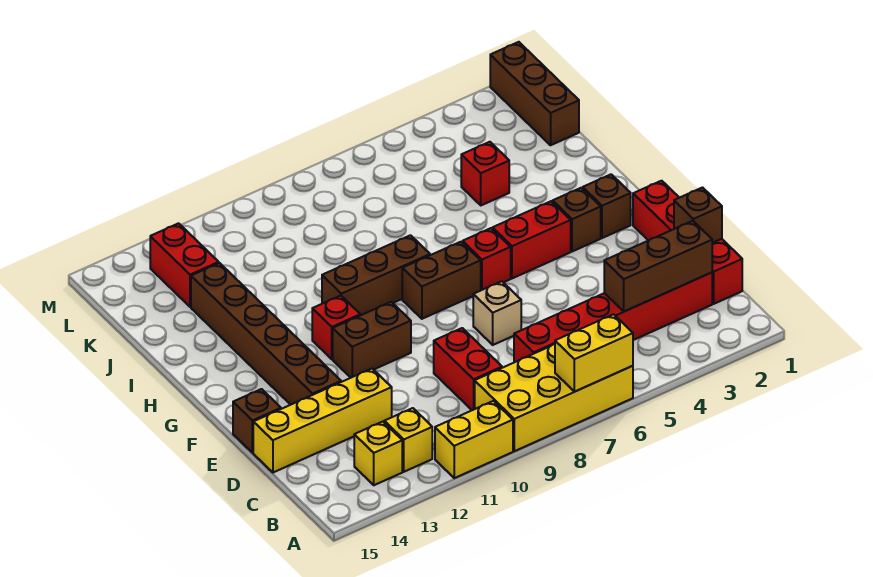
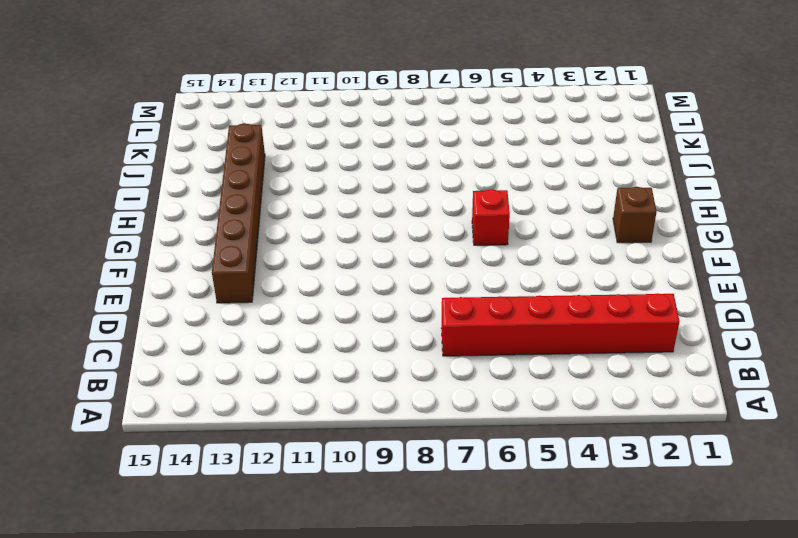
none -> yellow brick A6:B9 level 1
none -> yellow brick A10:A11 level 1
none -> yellow brick B12 level 1

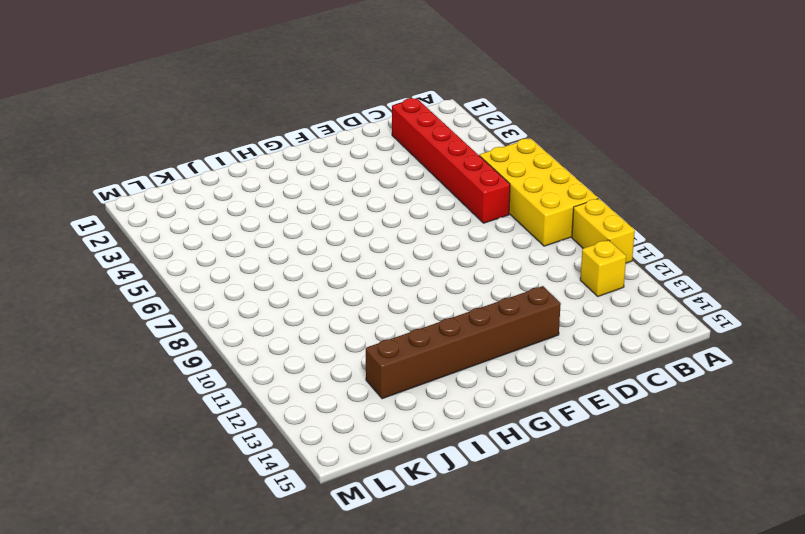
none -> yellow brick B13 level 1
none -> red brick C1:F1 level 1
none -> red brick C9:D9 level 1

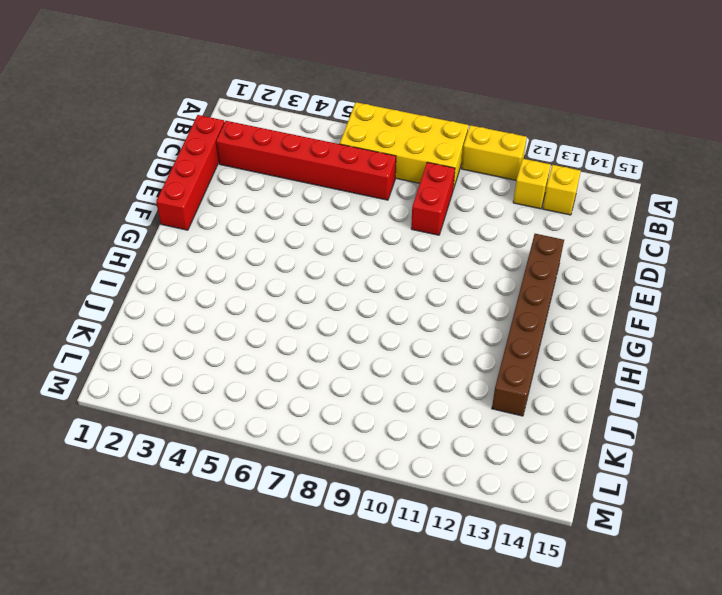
none -> yellow brick D12:D15 level 1
none -> tan brick E7 level 1
none -> brown brick E15 level 1

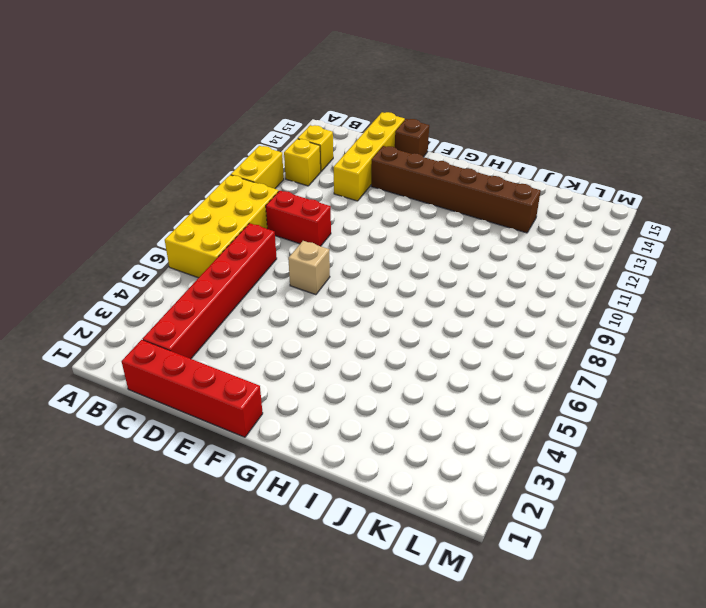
none -> brown brick F10:F11 level 1
none -> brown brick G2 level 1
none -> brown brick G3 level 1

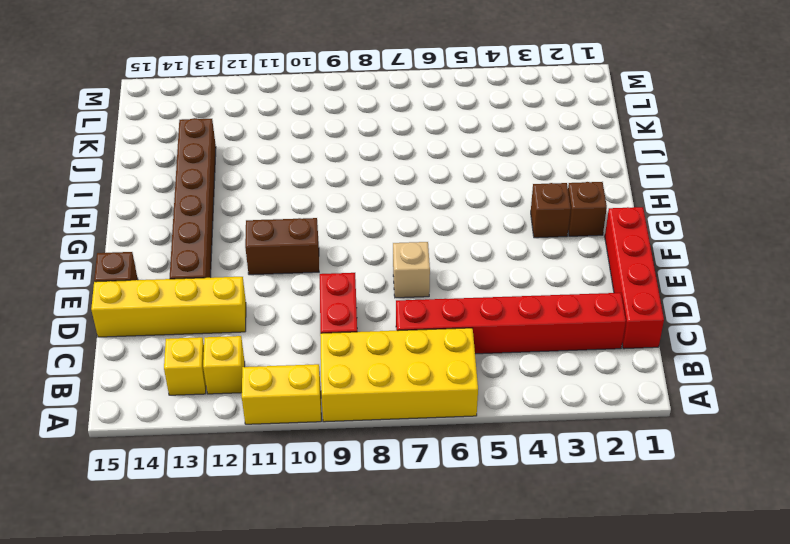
none -> red brick G4:G5 level 1
none -> red brick G6 level 1
none -> brown brick G7:G8 level 1

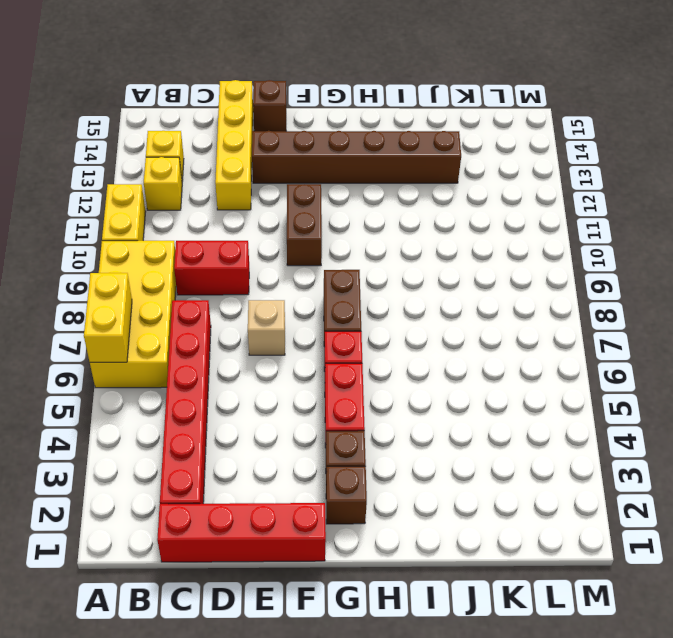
none -> red brick G11 level 1
none -> brown brick H8:H10 level 1
none -> red brick J4 level 1

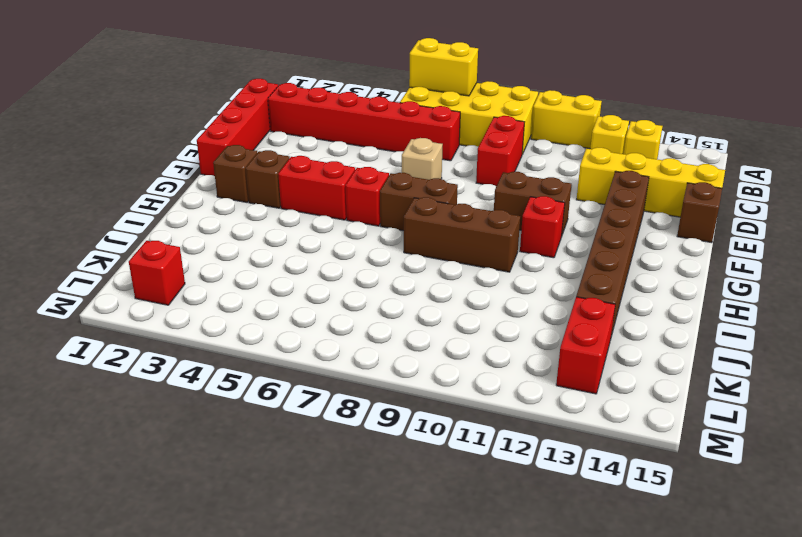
red brick L2 level 1 -> red brick J4 level 1
none -> brown brick K1:M1 level 1
none -> brown brick C2:C4 level 2
none -> brown brick D1 level 2

